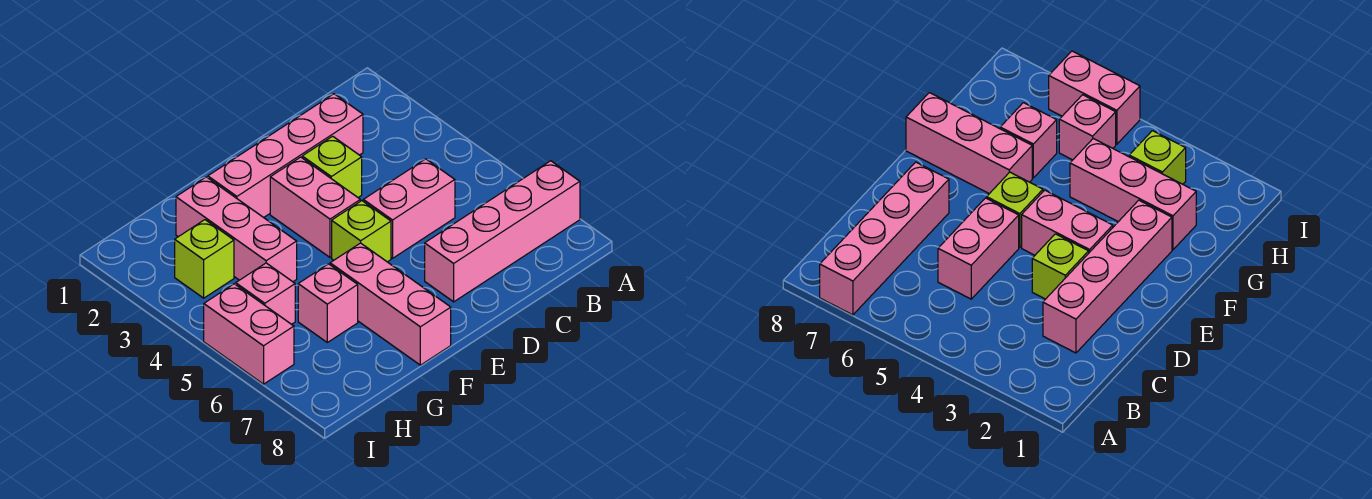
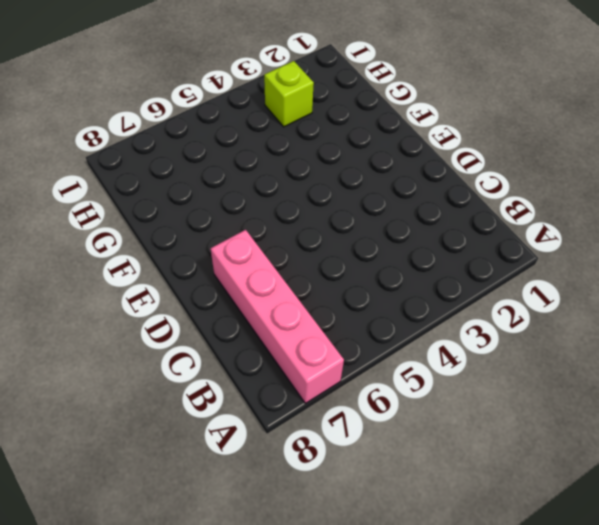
none -> pink brick C2:F2 level 1
none -> pink brick C5:D5 level 1
none -> lime brick D3 level 1

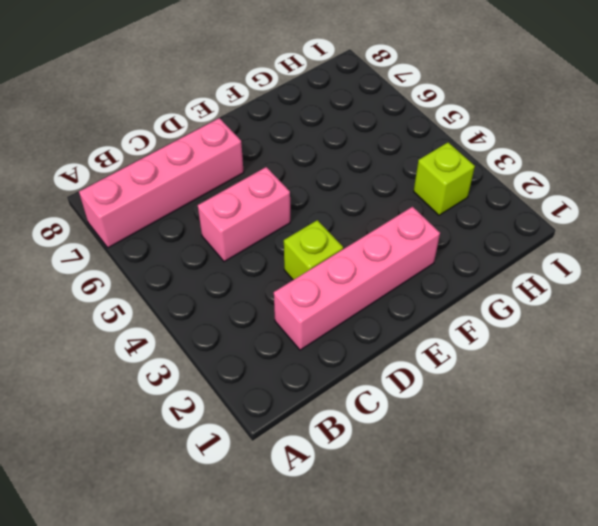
none -> pink brick E3:E4 level 1
none -> lime brick E5 level 1
none -> pink brick F6:F8 level 1

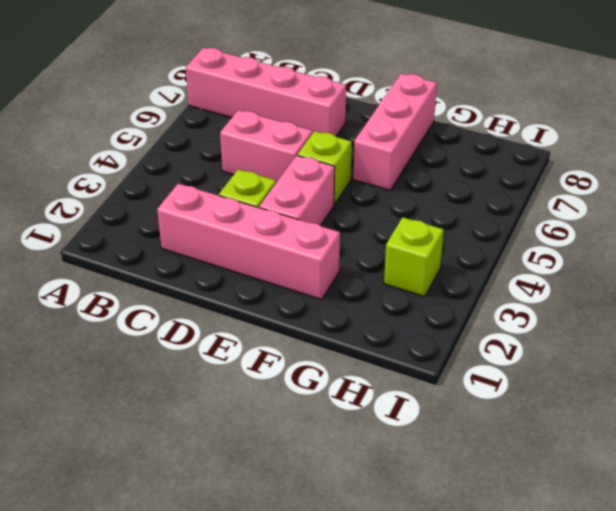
none -> pink brick G2:G4 level 1
none -> pink brick G6 level 1
none -> pink brick H5 level 1

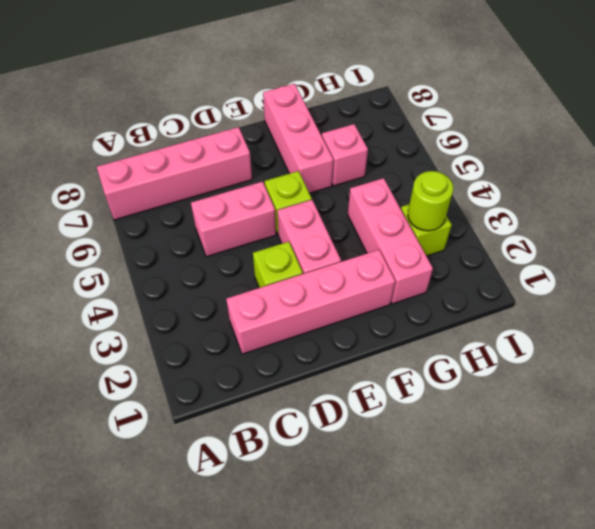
lime round brick H3 level 2 -> none
none -> pink brick H5 level 1
none -> pink brick I5:I6 level 1

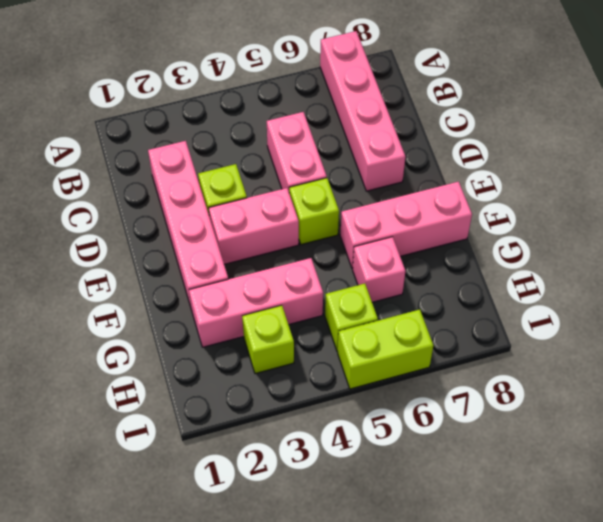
lime brick H5 level 1 -> pink brick H5 level 1
lime brick I5:I6 level 1 -> pink brick I5:I6 level 1

